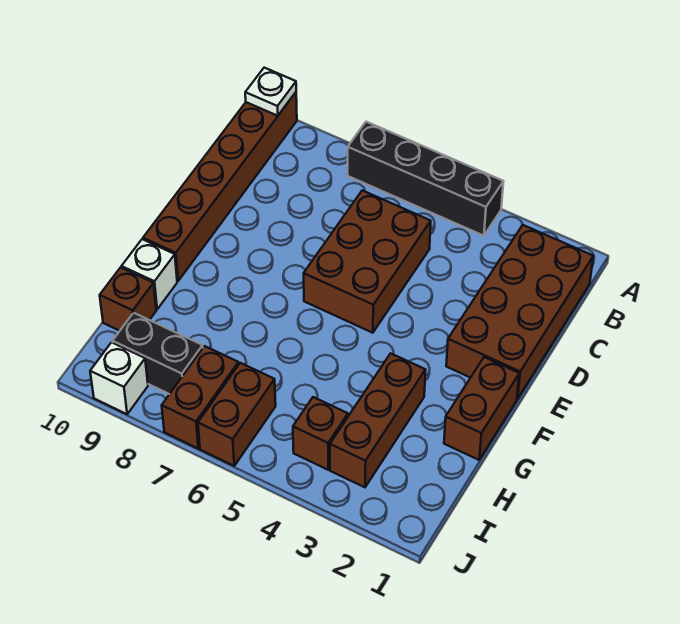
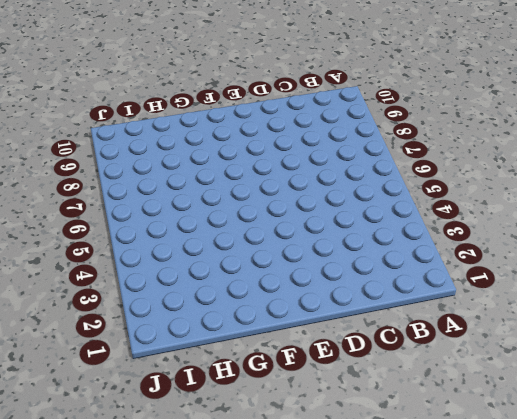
none -> black brick A4:A7 level 1
none -> brown brick A10:F10 level 1
none -> brown brick B1:E2 level 1

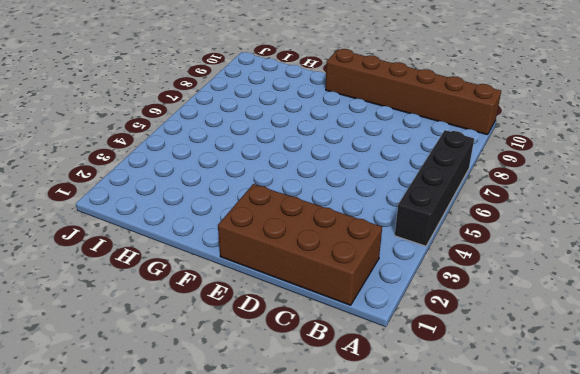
none -> brown brick C5:E6 level 1
none -> brown brick F1:G1 level 1
none -> brown brick G3:I3 level 1

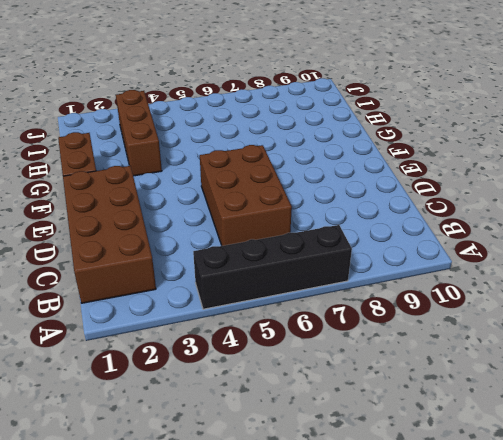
none -> brown brick A10:F10 level 1
none -> white brick G10 level 1
none -> brown brick H10 level 1

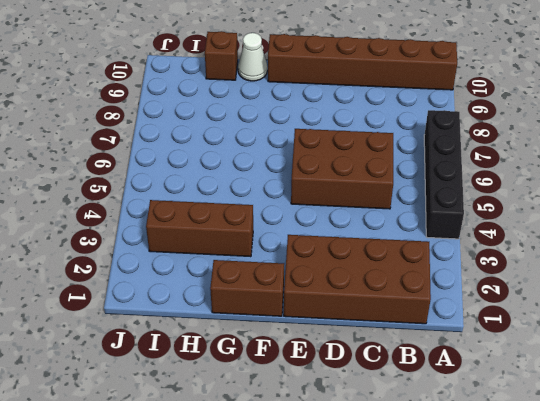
white cone G10 level 1 -> white brick G10 level 1
none -> brown brick I4 level 1
none -> brown brick I6:J6 level 1
none -> brown brick I7:J7 level 1

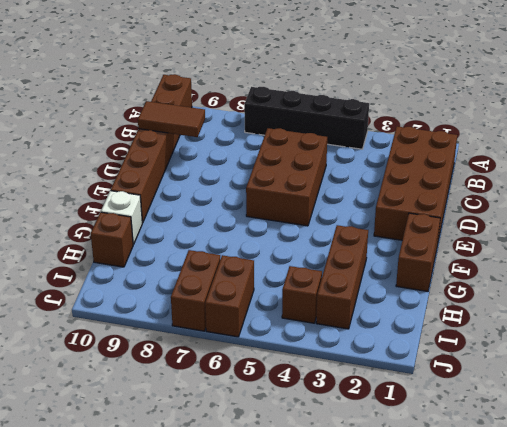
brown tile C9:C10 level 2 -> none
none -> black brick I8:I9 level 1
none -> white brick J9 level 1
none -> white plate A10 level 2

